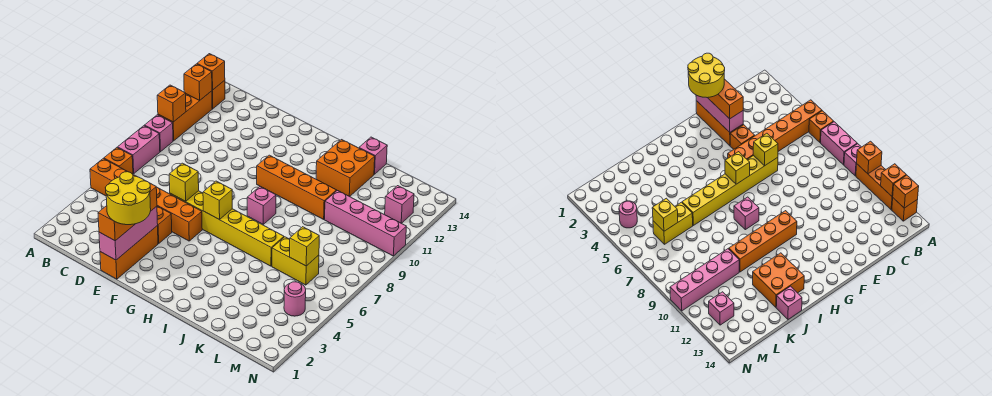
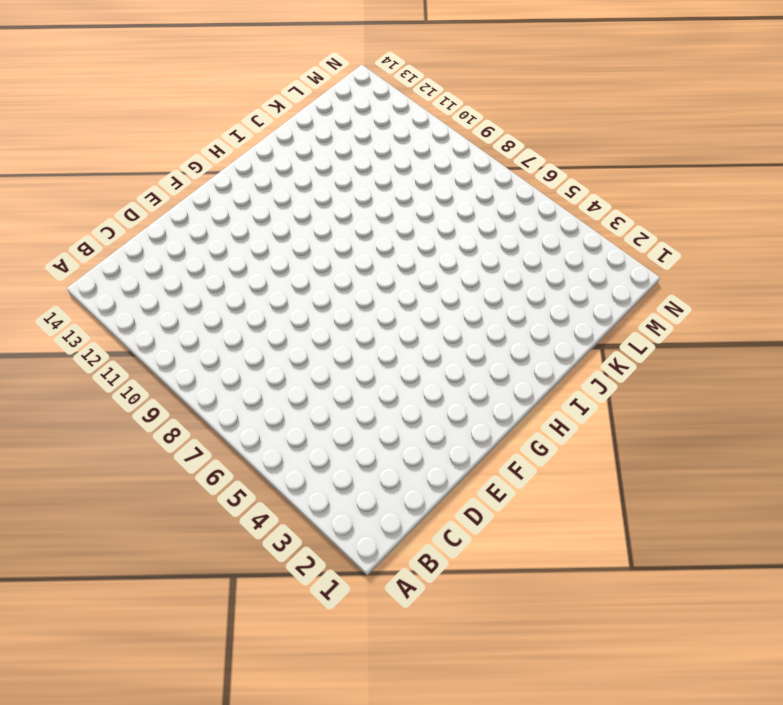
none -> orange brick A5:F5 level 1
none -> orange brick A6 level 1
none -> pink brick A7:A8 level 1

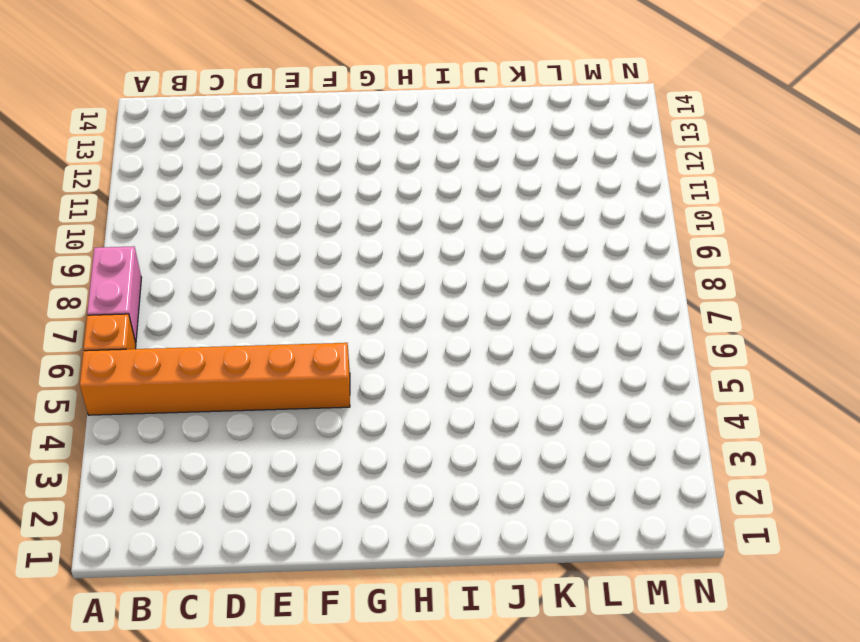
none -> pink brick A9 level 1
none -> orange brick A10:A12 level 1
none -> orange brick A13 level 1

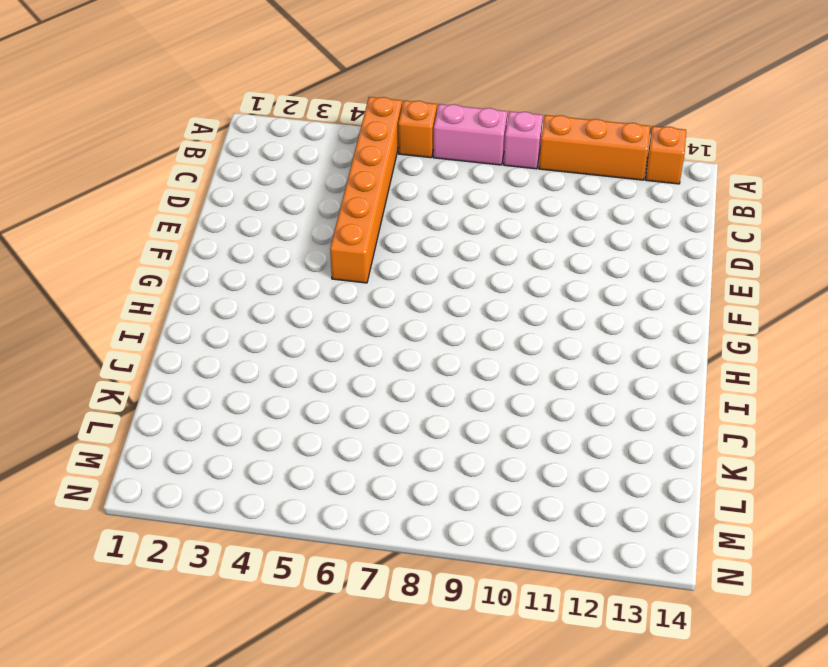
none -> orange brick E1:E3 level 1
none -> orange brick E4 level 1
none -> yellow brick E6:J6 level 1

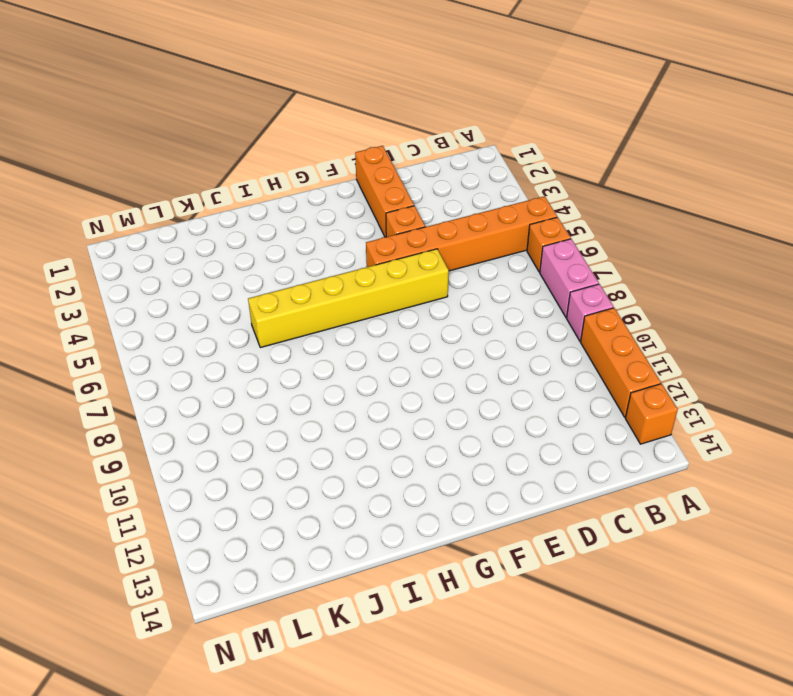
none -> orange brick G10:J10 level 1
none -> pink brick H8 level 1
none -> orange brick I12:J13 level 1

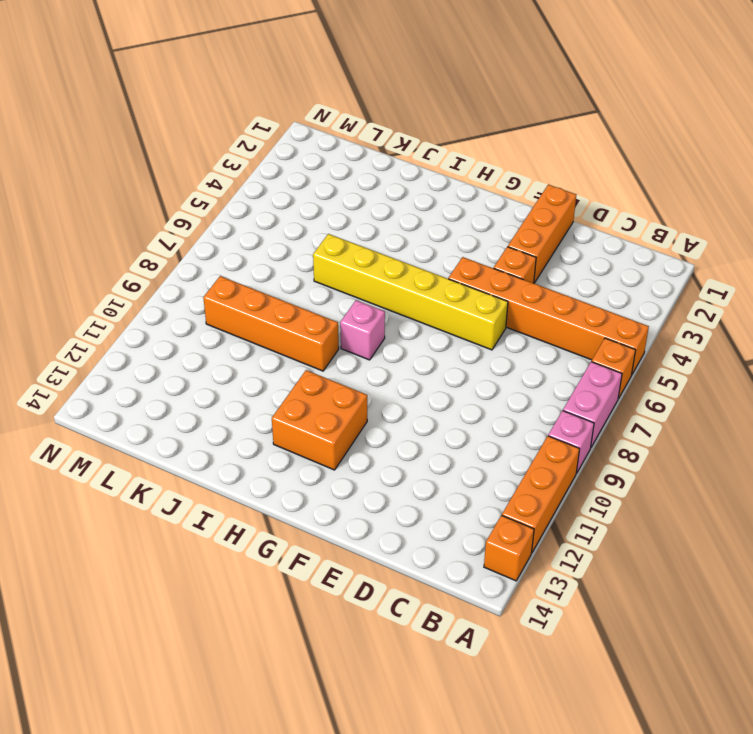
orange brick G11:H12 level 1 -> orange brick I12:J13 level 1
orange brick I9:L9 level 1 -> orange brick G10:J10 level 1
none -> pink brick J14 level 1
none -> yellow brick K6:L6 level 1
none -> pink brick K10:N10 level 1

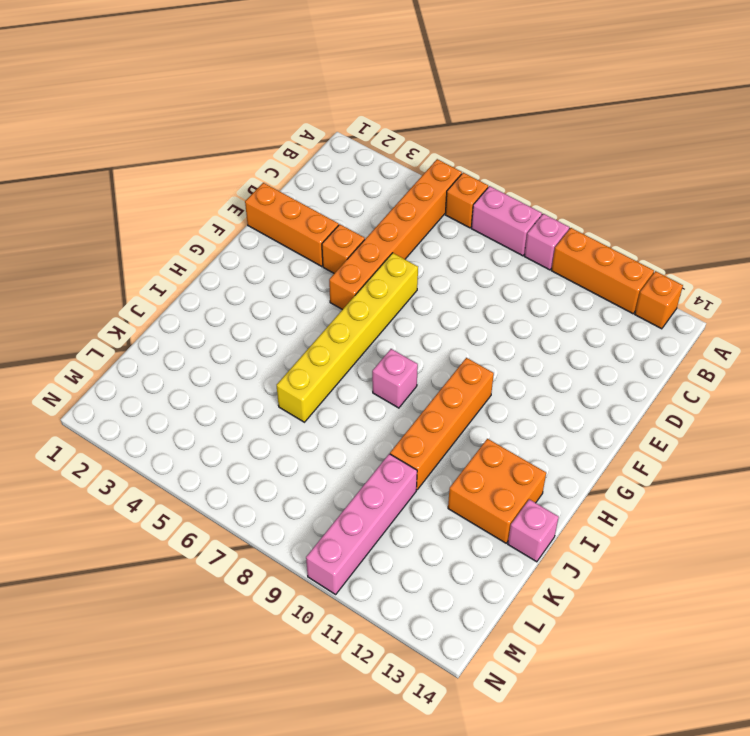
none -> yellow brick K6:L6 level 1
none -> pink round brick M4 level 1
none -> pink brick M12 level 1

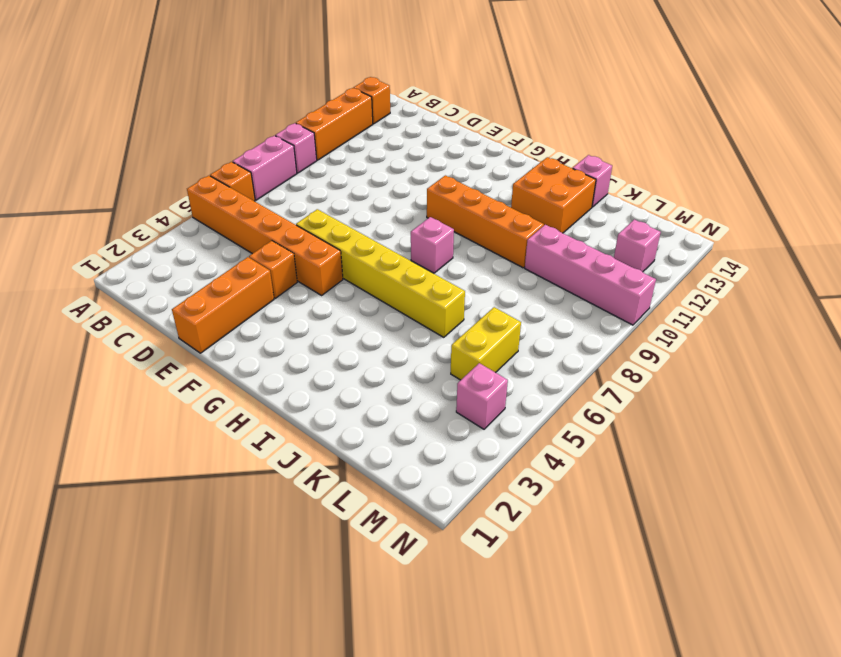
yellow brick L5:L6 level 1 -> yellow brick K6:L6 level 1
pink brick M4 level 1 -> pink round brick M4 level 1
none -> orange brick A10 level 2
none -> orange brick A12 level 2
none -> orange brick A13 level 2

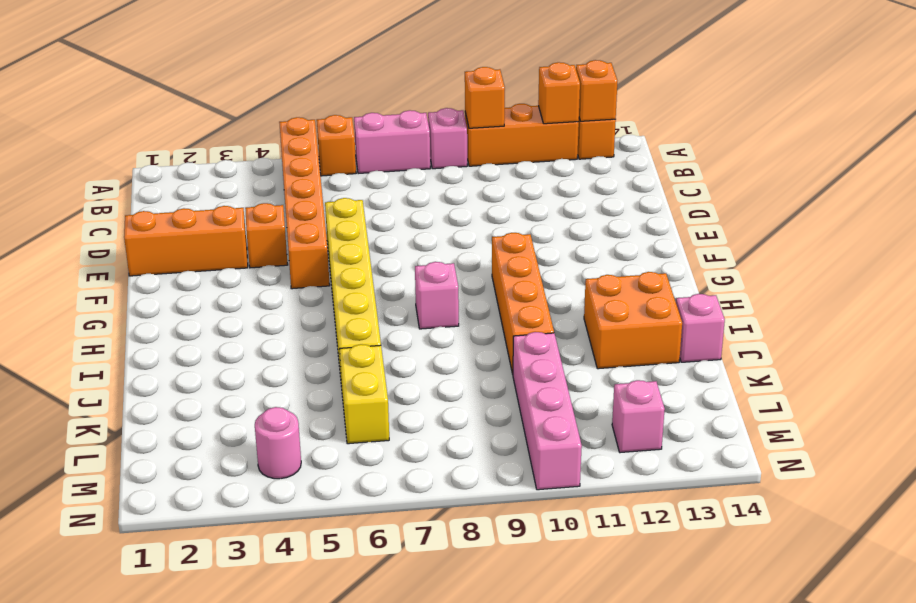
none -> pink brick E1:E3 level 2
none -> yellow brick E6 level 2
none -> yellow brick G6 level 2

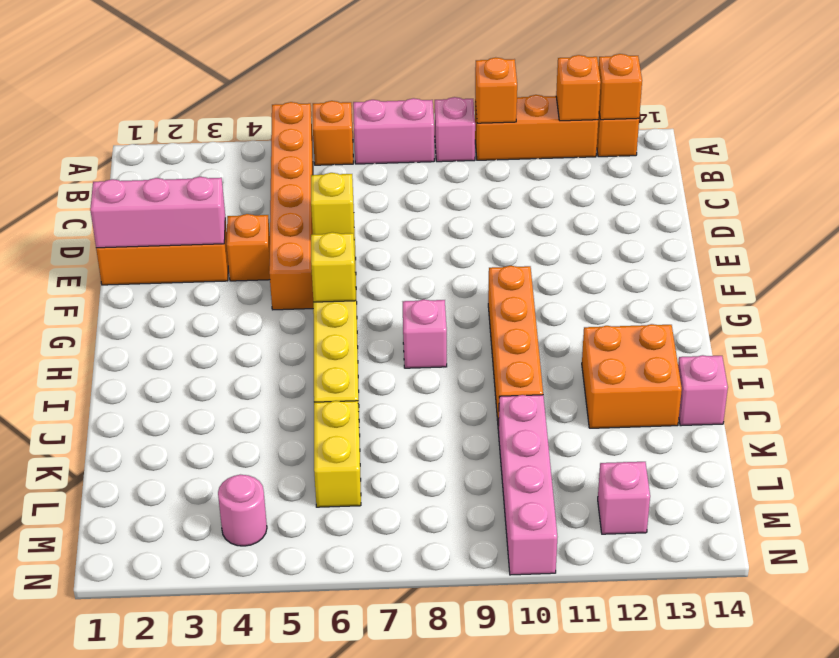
none -> yellow brick L6 level 2
none -> orange brick E1:E3 level 3
none -> yellow round brick E1:F2 level 4

